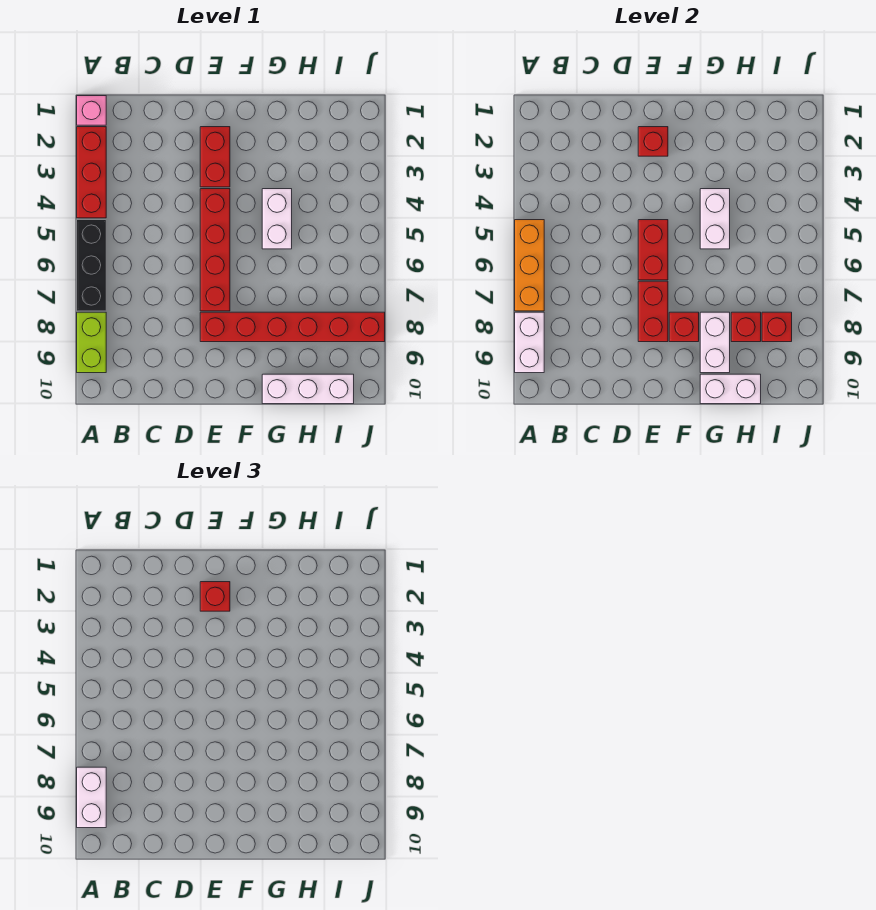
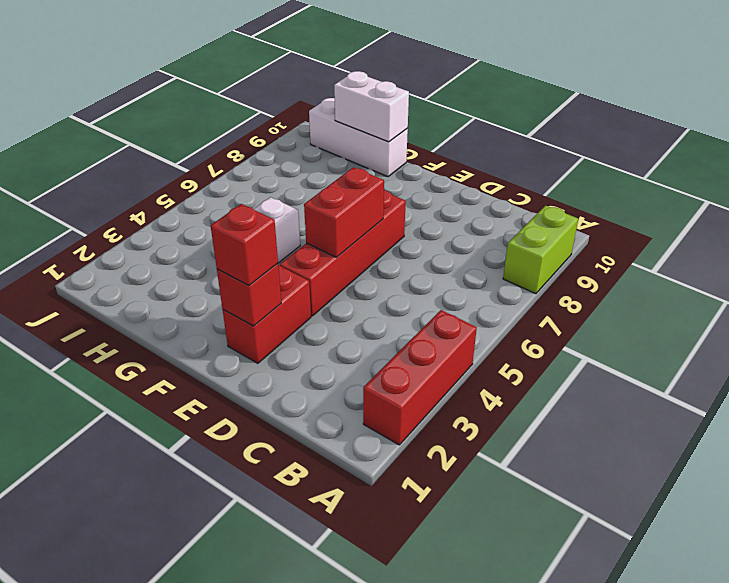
none -> pink brick A1 level 1
none -> black brick A5:A7 level 1
none -> red brick E8:J8 level 1

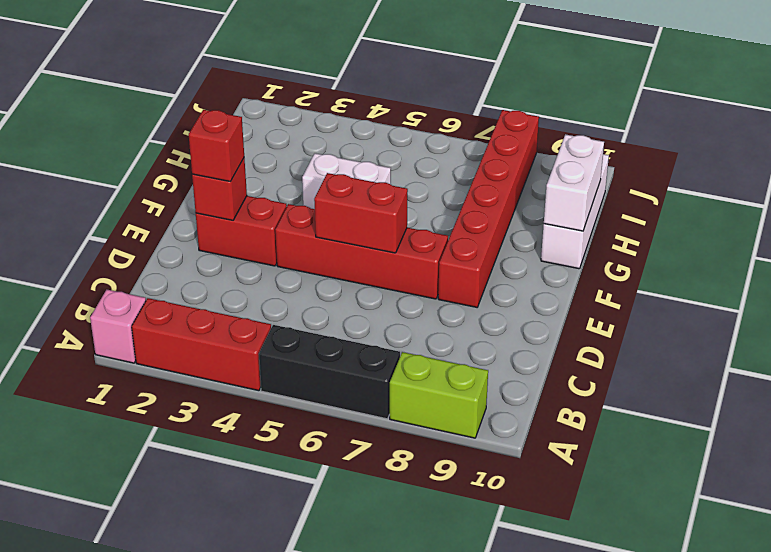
none -> orange brick A5:A7 level 2
none -> white brick A8:A9 level 2
none -> red brick E7:E8 level 2

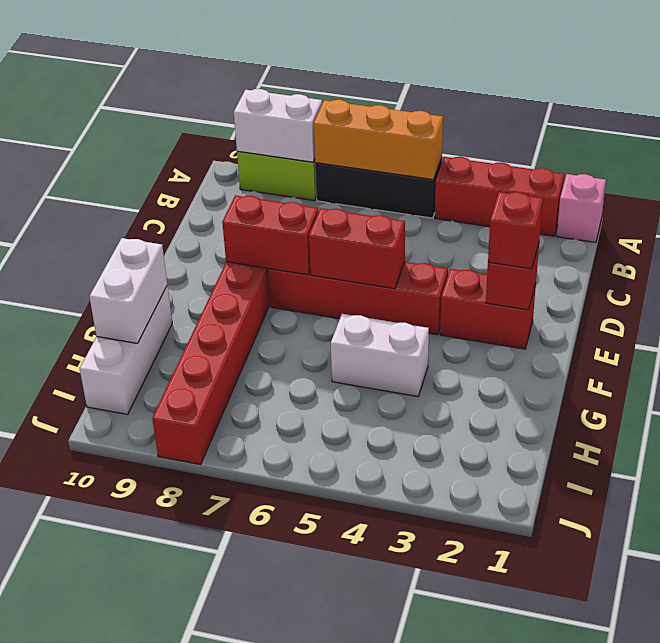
none -> red brick F8 level 2
none -> white brick G4:G5 level 2
none -> white brick G8:G9 level 2

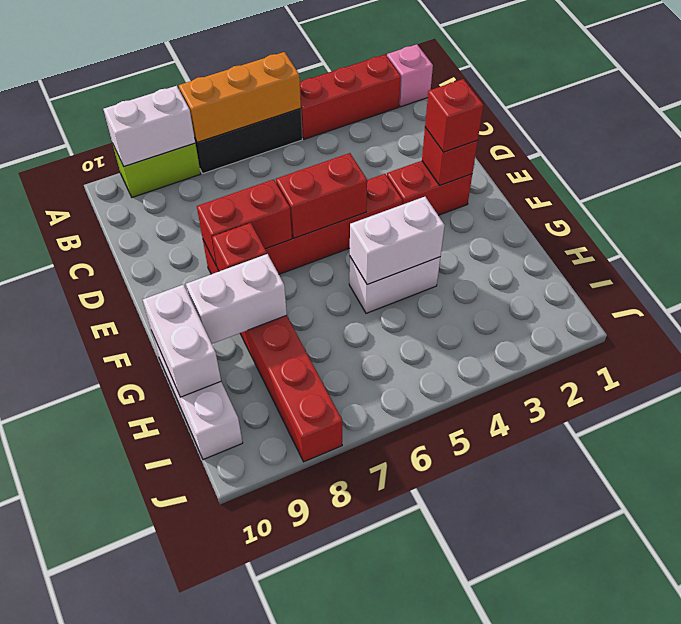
none -> red brick H8 level 2
none -> red brick I8 level 2
none -> white brick A8:A9 level 3

